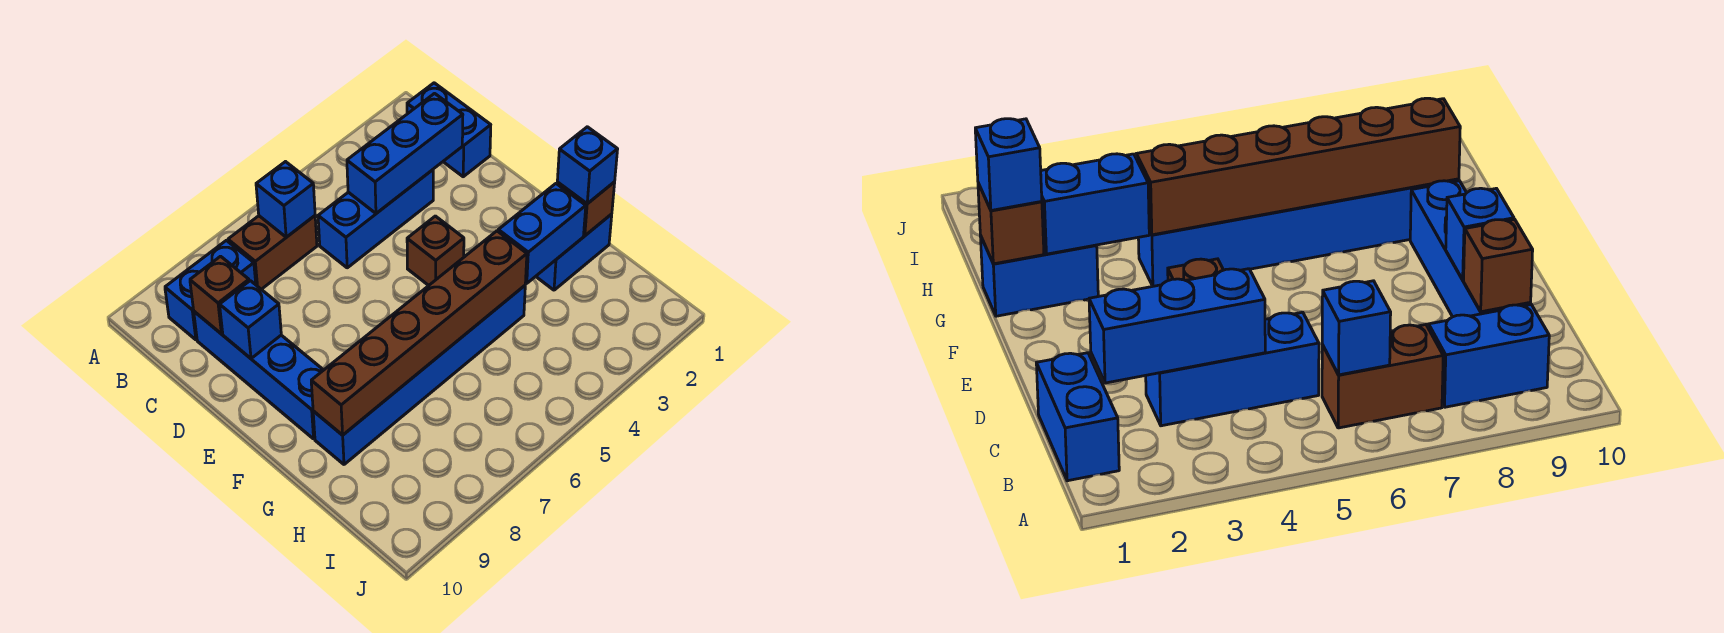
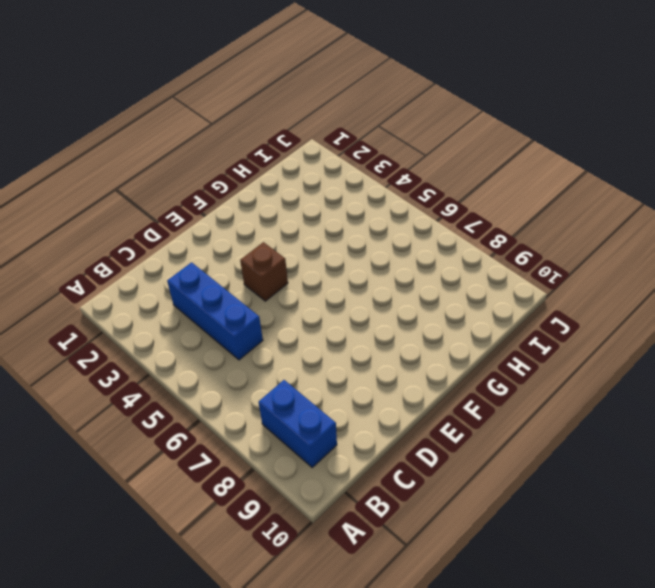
none -> blue brick B1:C1 level 1
none -> brown brick B6:B7 level 1
none -> blue brick C9:F9 level 1

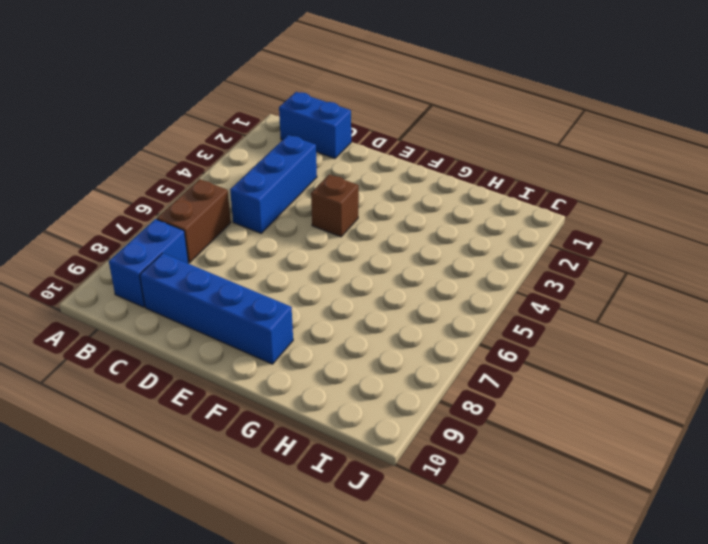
none -> blue brick G1:G2 level 1
none -> blue brick G4:G9 level 1
none -> blue brick B6 level 2

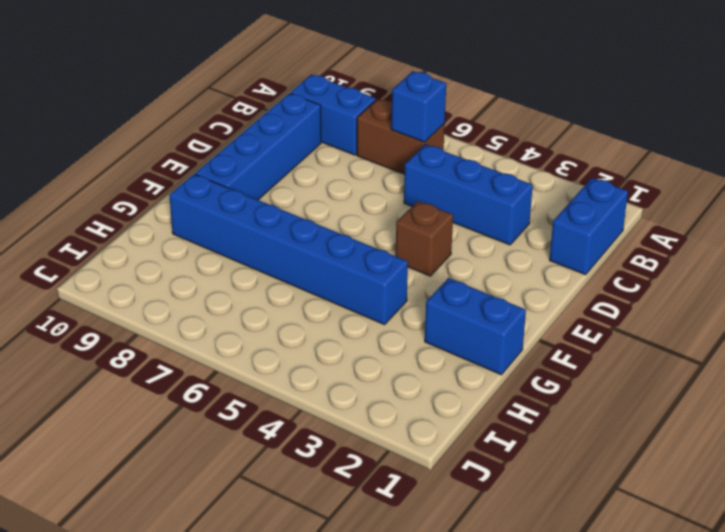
none -> blue brick C2:C4 level 2
none -> brown brick C9 level 2
none -> blue brick D9 level 2

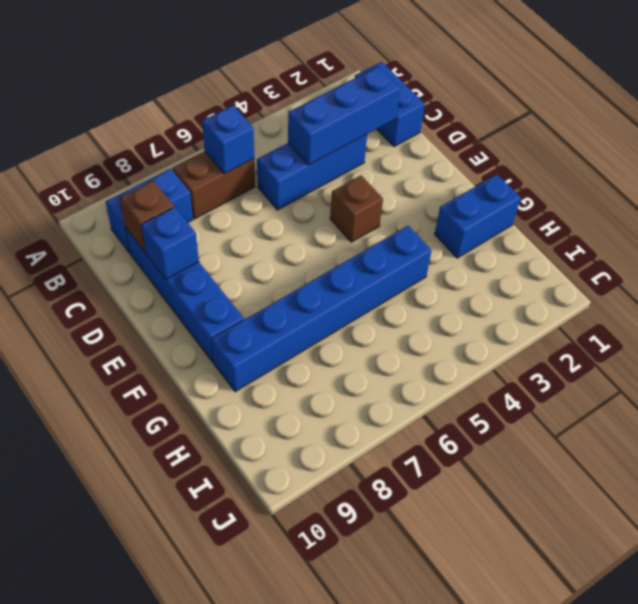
none -> brown brick G1 level 2
none -> blue brick G2:G3 level 2
none -> brown brick G4:G9 level 2

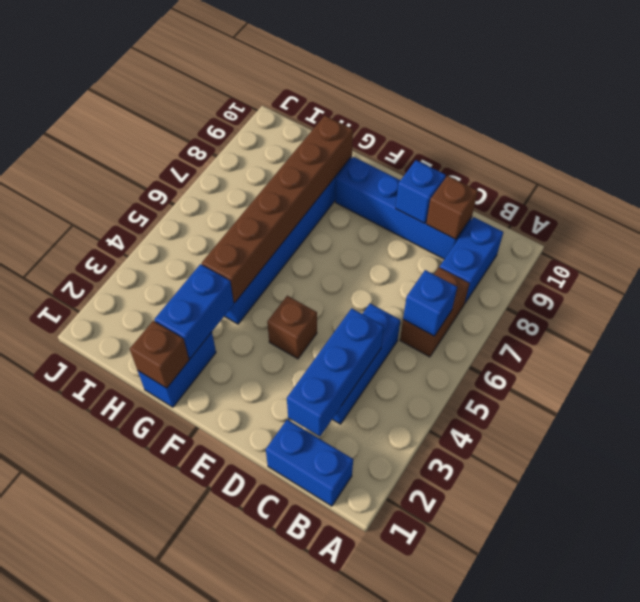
none -> blue brick G1 level 3

